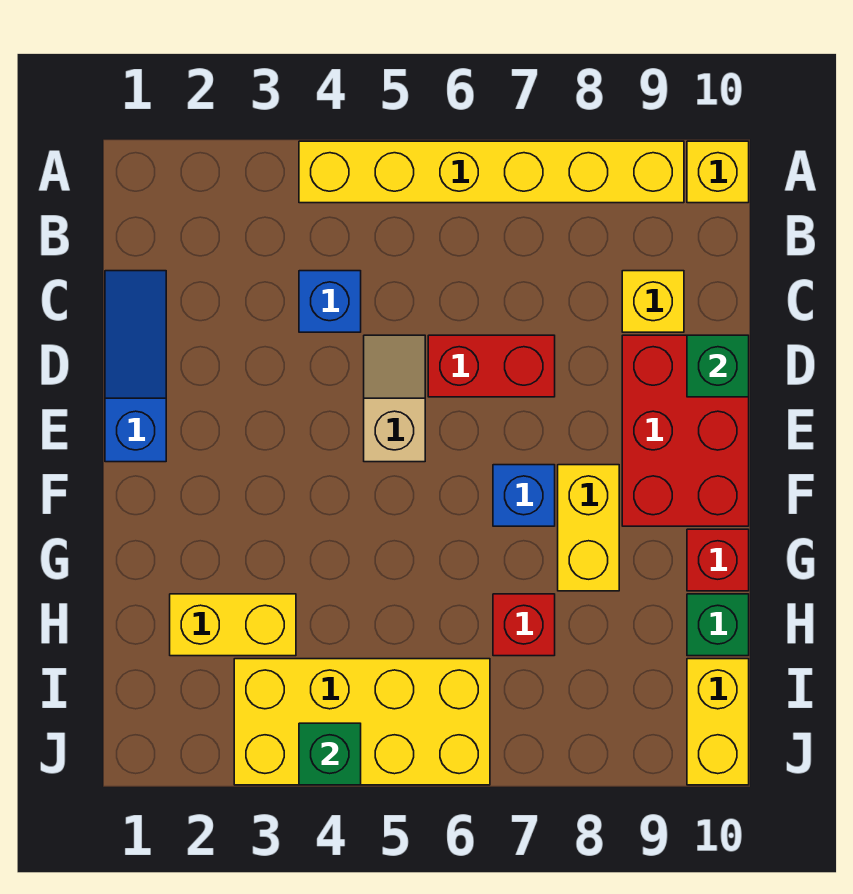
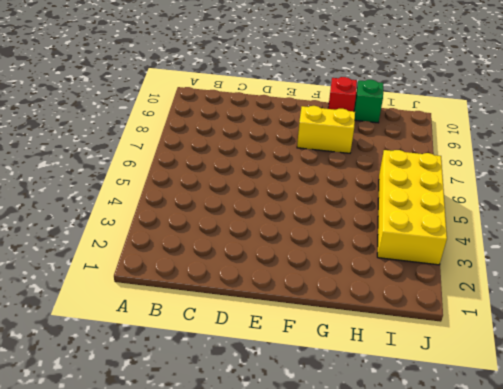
none -> yellow brick A4:A9 level 1
none -> yellow brick A10 level 1
none -> blue slope C1:E1 level 1 top E

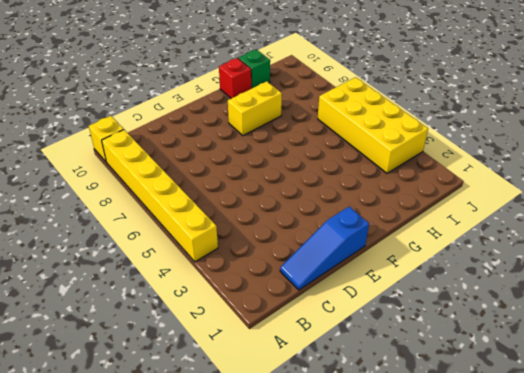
none -> blue brick C4 level 1
none -> yellow brick C9 level 1
none -> tan slope D5:E5 level 1 top E

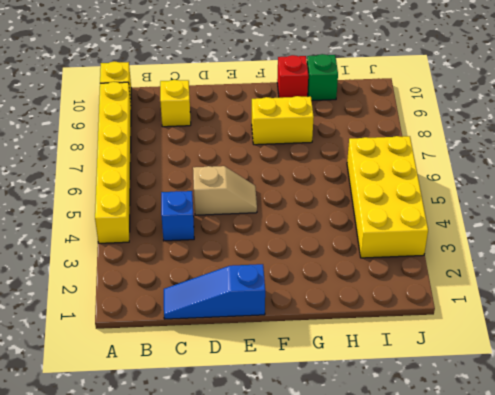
tan slope D5:E5 level 1 top D -> tan slope D5:E5 level 1 top E
none -> red brick D6:D7 level 1
none -> red brick D9:F10 level 1
none -> blue brick F7 level 1

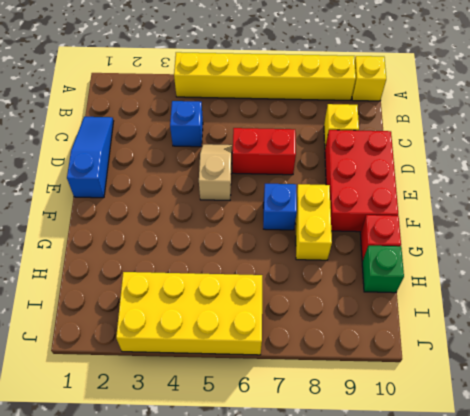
none -> yellow brick H2:H3 level 1
none -> red brick H7 level 1
none -> yellow brick I10:J10 level 1

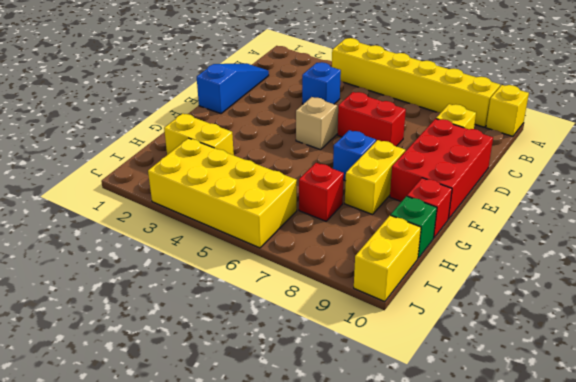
none -> green brick D10 level 2
none -> green brick J4 level 2

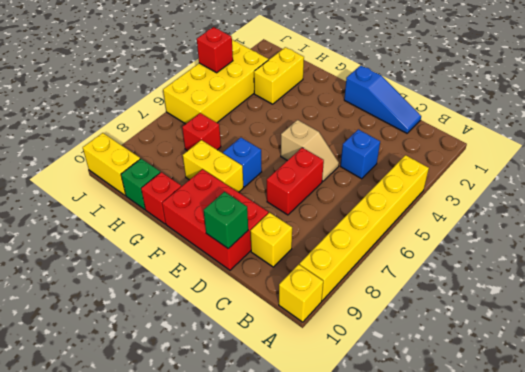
red brick J4 level 2 -> green brick J4 level 2

